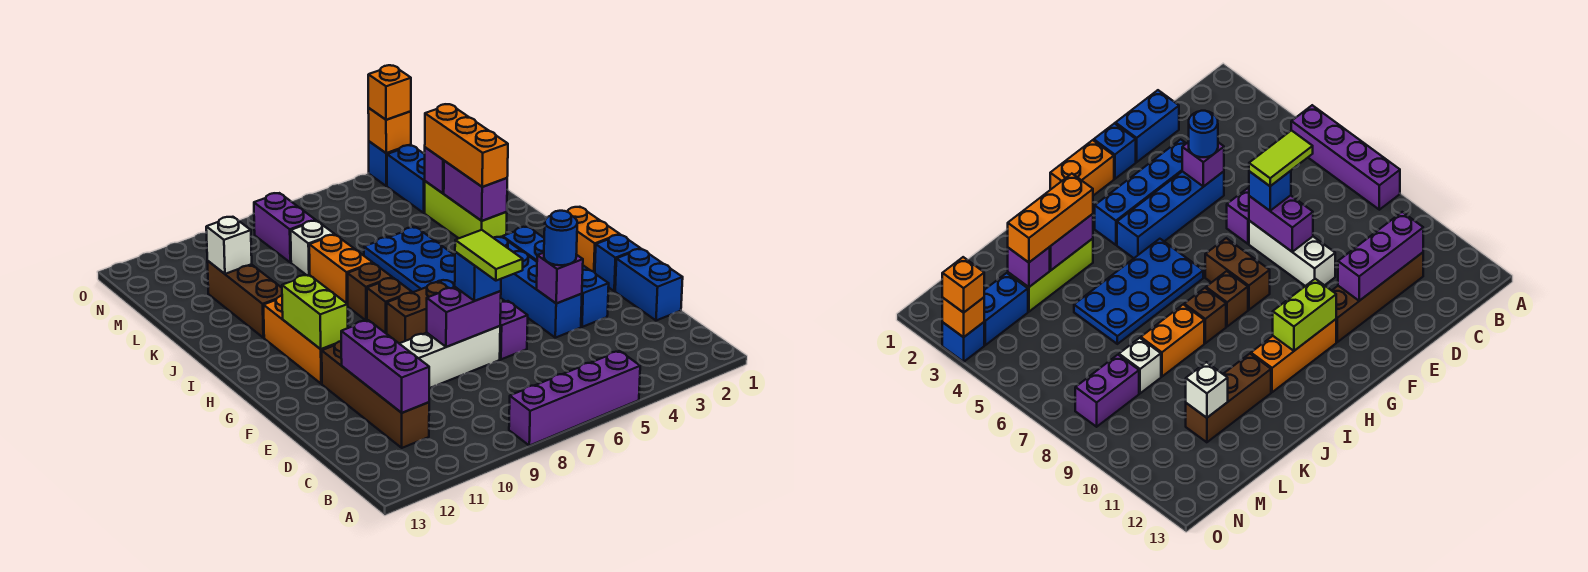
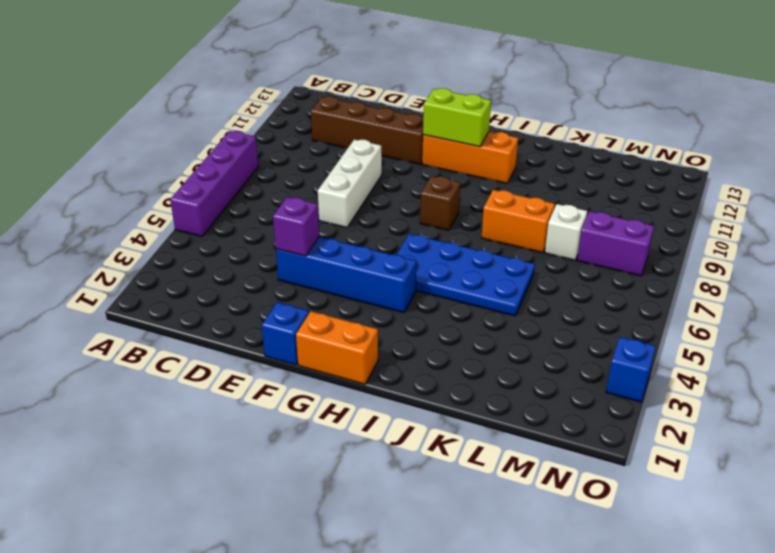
none -> blue brick D1:E1 level 1
none -> blue brick E3:H3 level 1
none -> purple brick E6 level 1
none -> brown brick G7:G8 level 1

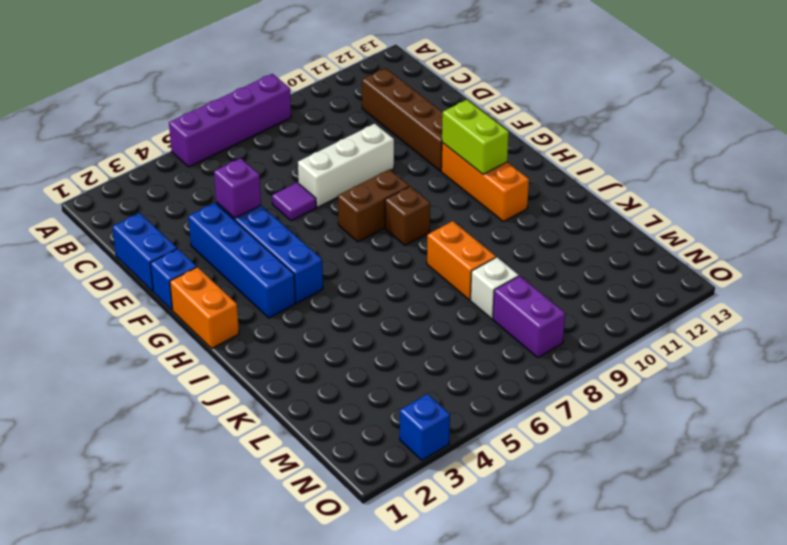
purple tile E6 level 1 -> purple brick E6 level 1
none -> blue plate H5:K6 level 1
none -> brown brick I8 level 1
none -> lime brick J3:L3 level 1
none -> brown brick J11:L11 level 1

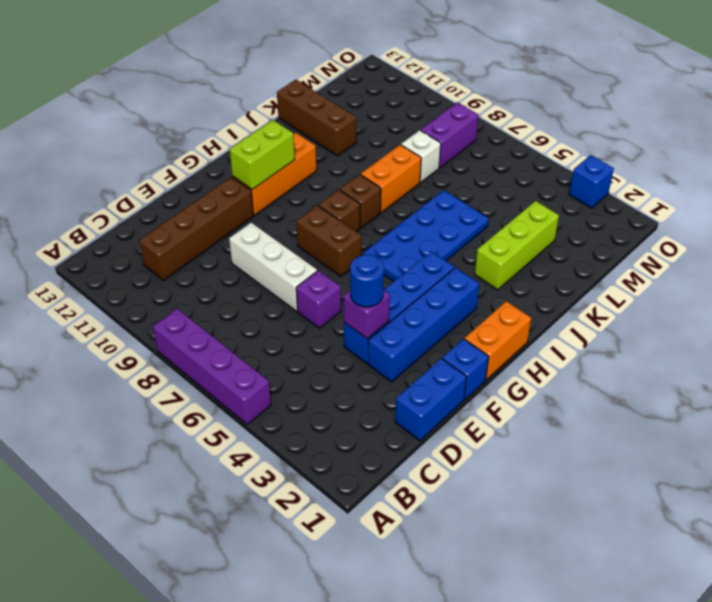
brown brick K11:K13 level 1 -> brown brick J11:L11 level 1
none -> blue brick M3:N3 level 1
none -> purple brick C11:E11 level 2
none -> purple brick E7:E8 level 2
none -> purple brick J3:K3 level 2

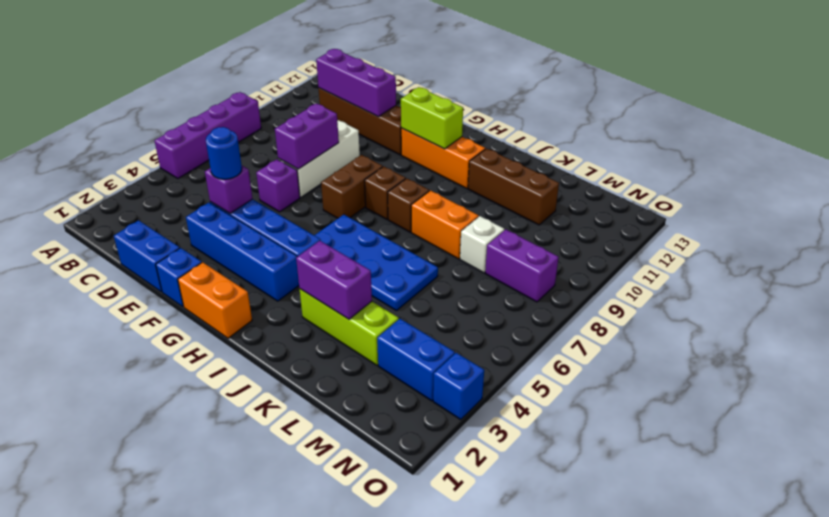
none -> purple brick L3 level 2
none -> white brick L11 level 2
none -> orange brick O3 level 2
none -> blue brick E7 level 3

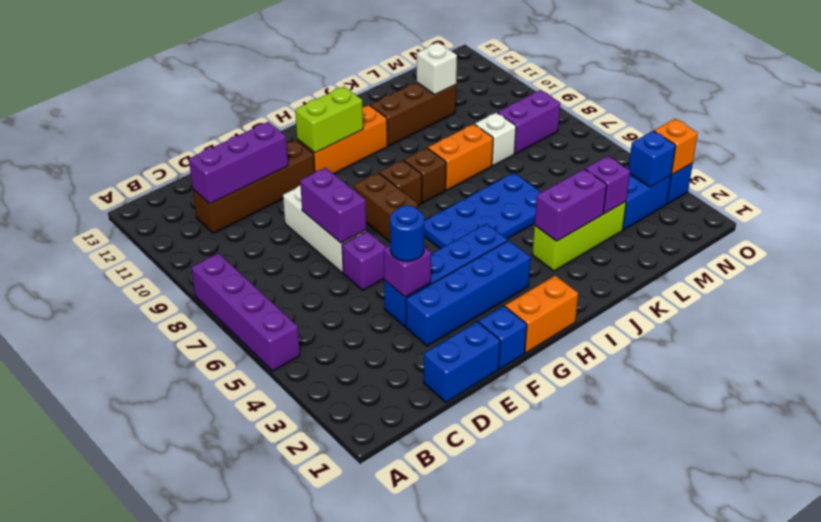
blue brick N3 level 2 -> blue brick E7 level 3
none -> orange brick J3:L3 level 3
none -> orange brick O3 level 3
none -> lime tile D7:E7 level 4

